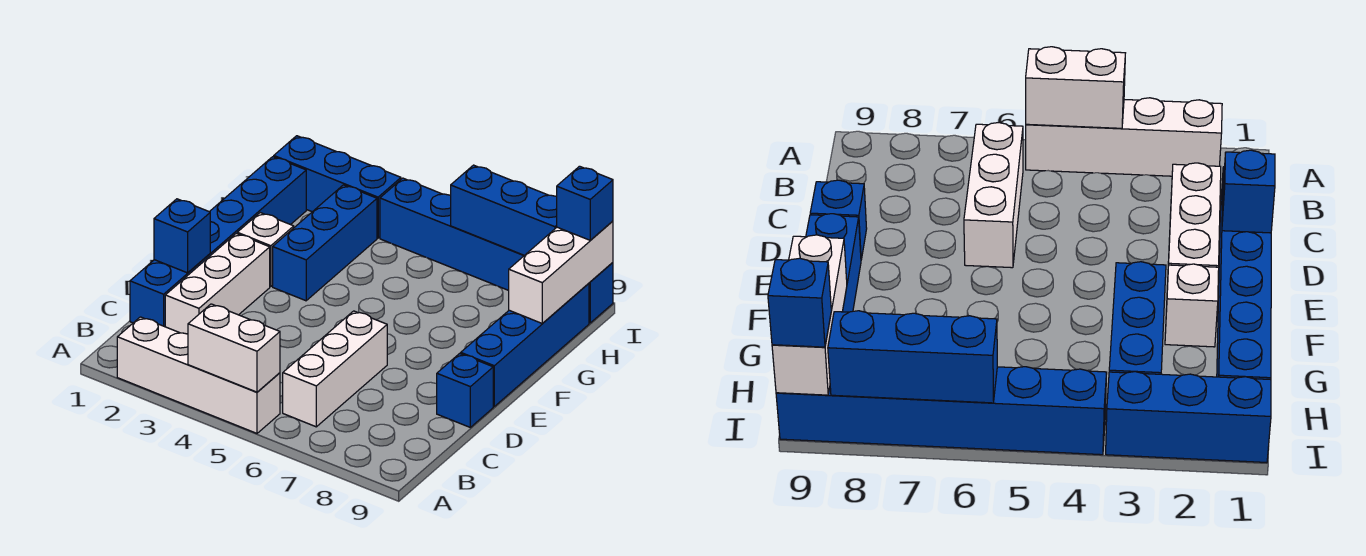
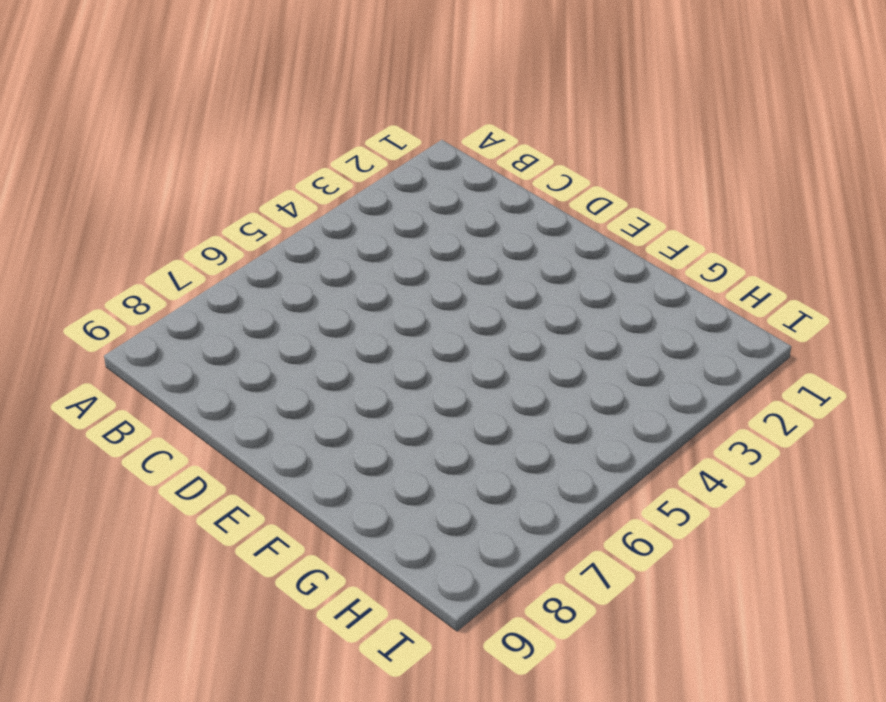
none -> white brick A2:A5 level 1
none -> white brick B6:D6 level 1
none -> blue brick C1:H1 level 1

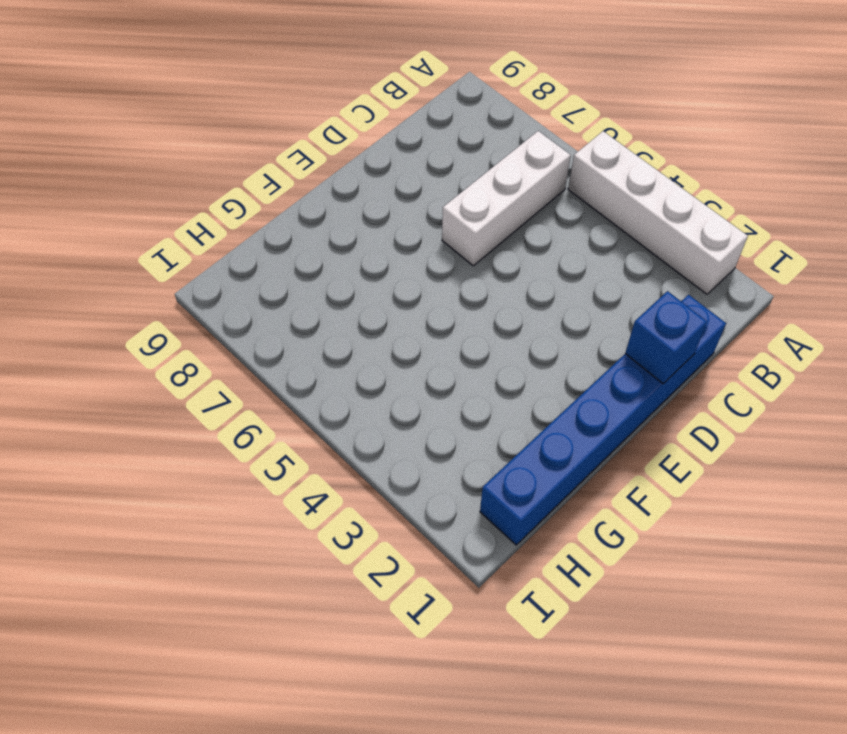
none -> white brick C2:E2 level 1
none -> blue brick D9 level 1
none -> blue brick E9:H9 level 1

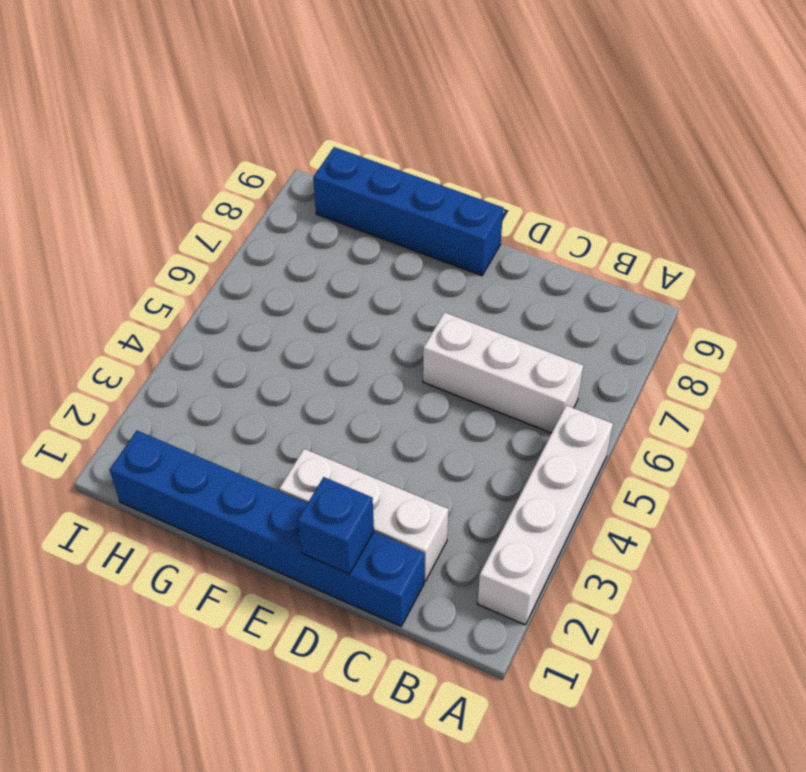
none -> blue brick D9 level 1
none -> white brick F2 level 1
none -> blue brick F3:H3 level 1

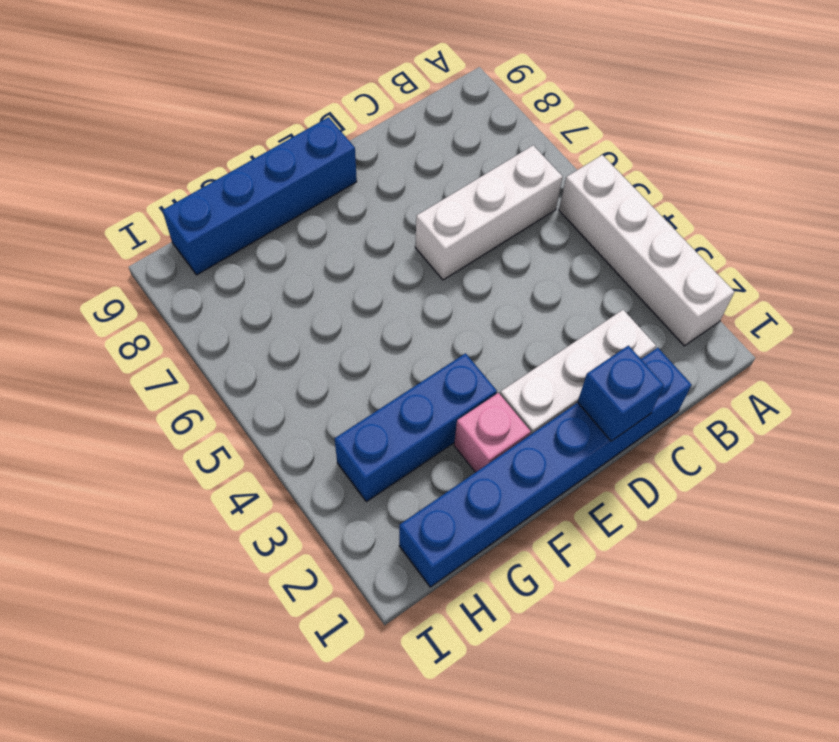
pink brick F2 level 1 -> white brick F2 level 1
none -> blue brick D9 level 1
none -> blue brick I1:I3 level 1
none -> blue brick I4:I9 level 1

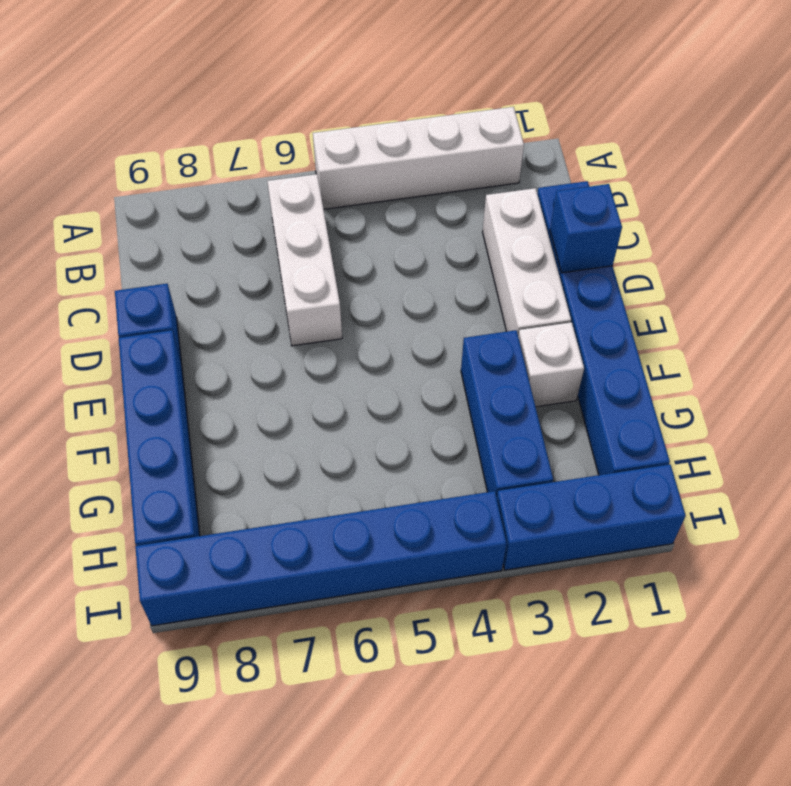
none -> white brick A4:A5 level 2
none -> white brick G9:I9 level 2
none -> blue brick I6:I8 level 2

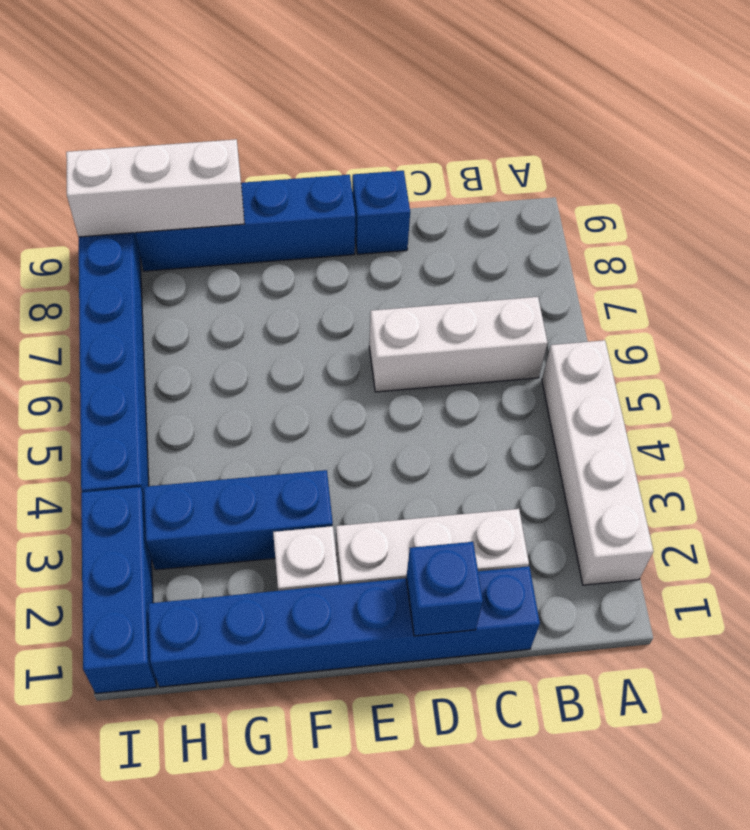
none -> white brick A4:A5 level 2
none -> blue brick I6:I8 level 2
none -> blue brick I9 level 3

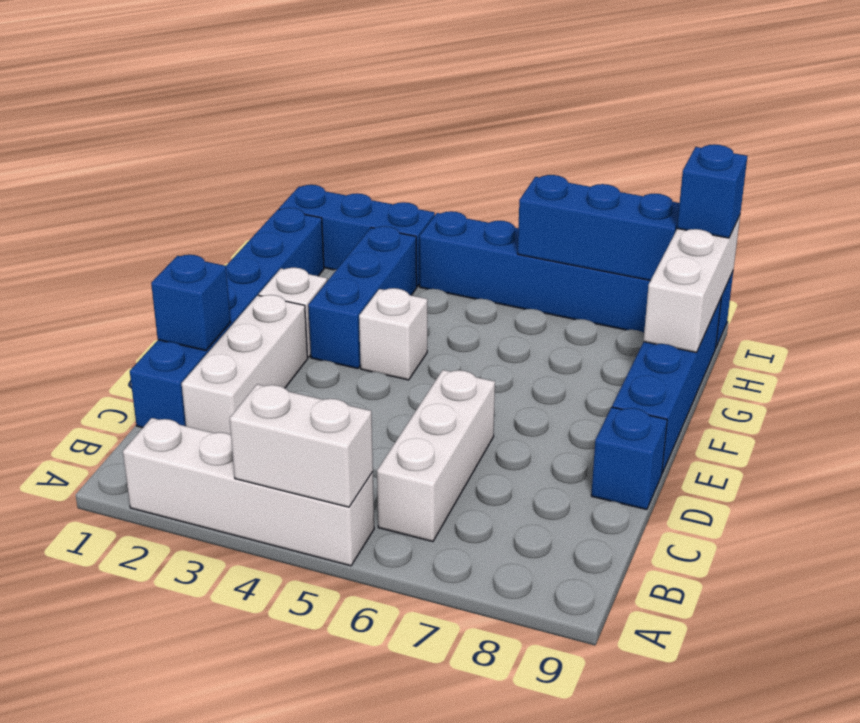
white brick F4 level 1 -> none

